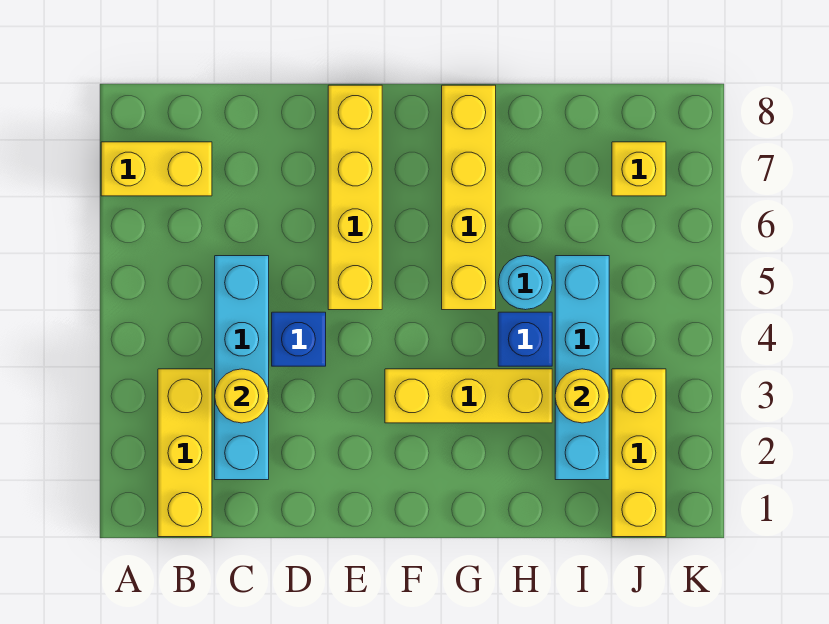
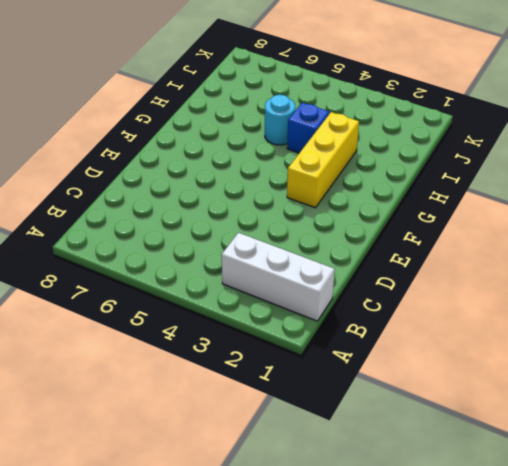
white brick B1:B3 level 1 -> yellow brick B1:B3 level 1
none -> yellow brick A7:B7 level 1
none -> cyan brick C2:C5 level 1
none -> blue brick D4 level 1

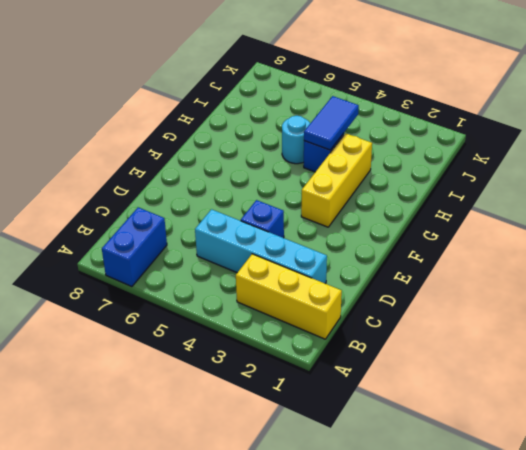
blue brick A7:B7 level 1 -> yellow brick A7:B7 level 1
blue tile H4:I4 level 2 -> none
none -> yellow brick E5:E8 level 1
none -> yellow brick G5:G8 level 1
none -> cyan brick I2:I5 level 1

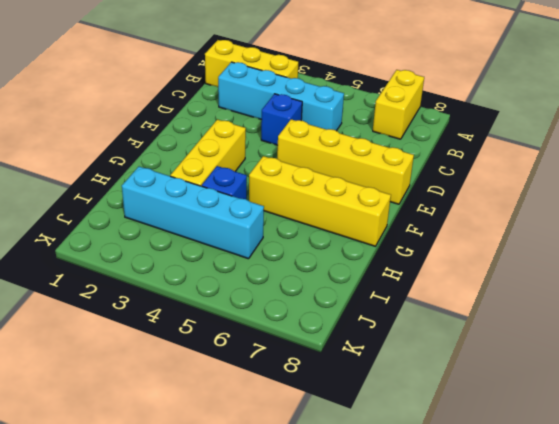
none -> cyan round brick H5 level 1
none -> yellow brick J1:J3 level 1
none -> yellow brick J7 level 1

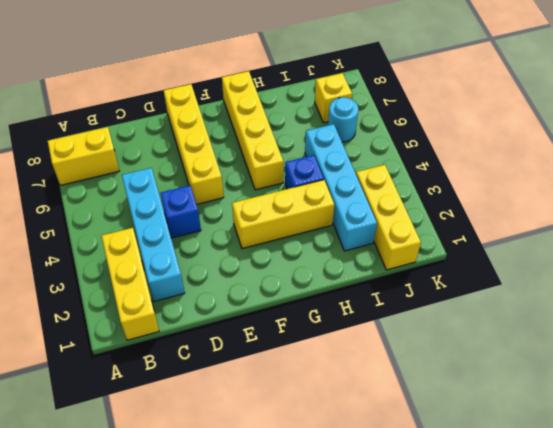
cyan round brick J6 level 1 -> cyan round brick H5 level 1
none -> yellow round brick C3 level 2
none -> yellow round brick I3 level 2

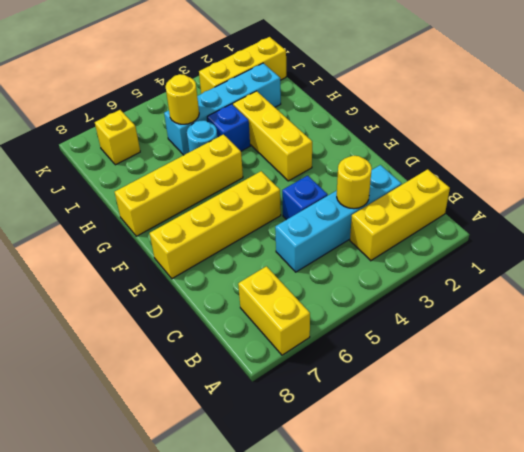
yellow round brick I5 level 2 -> yellow round brick I3 level 2

